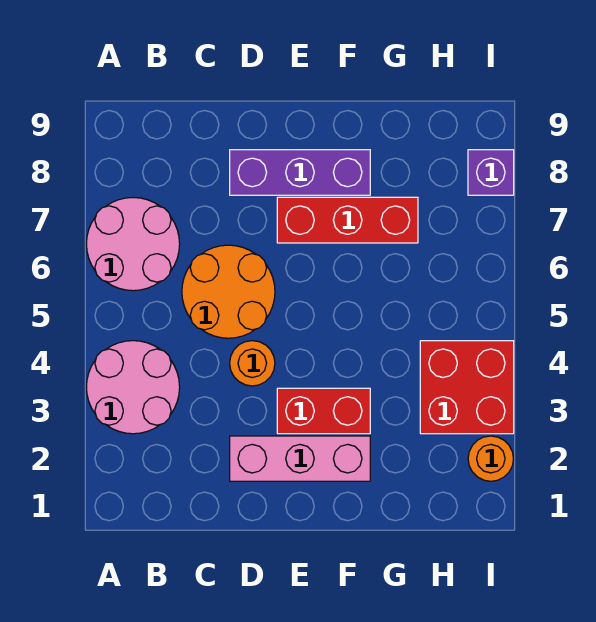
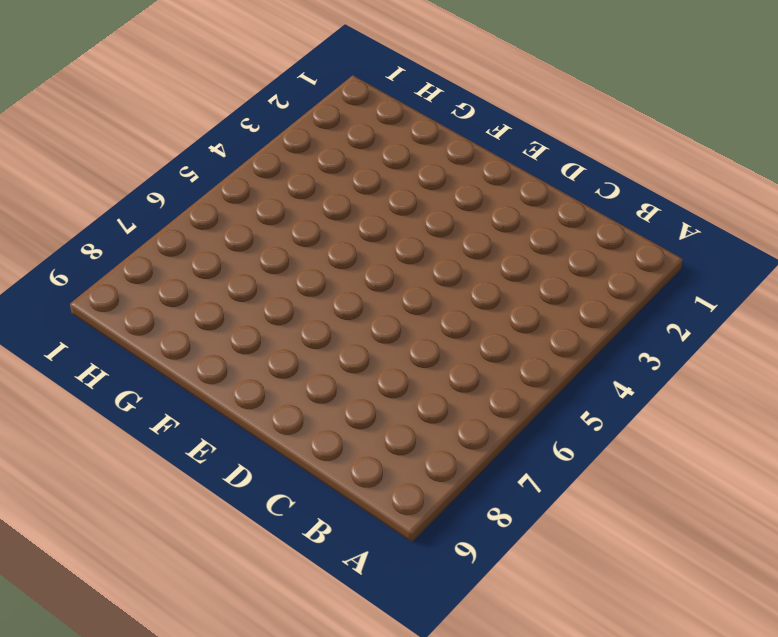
none -> pink round brick A3:B4 level 1
none -> pink round brick A6:B7 level 1

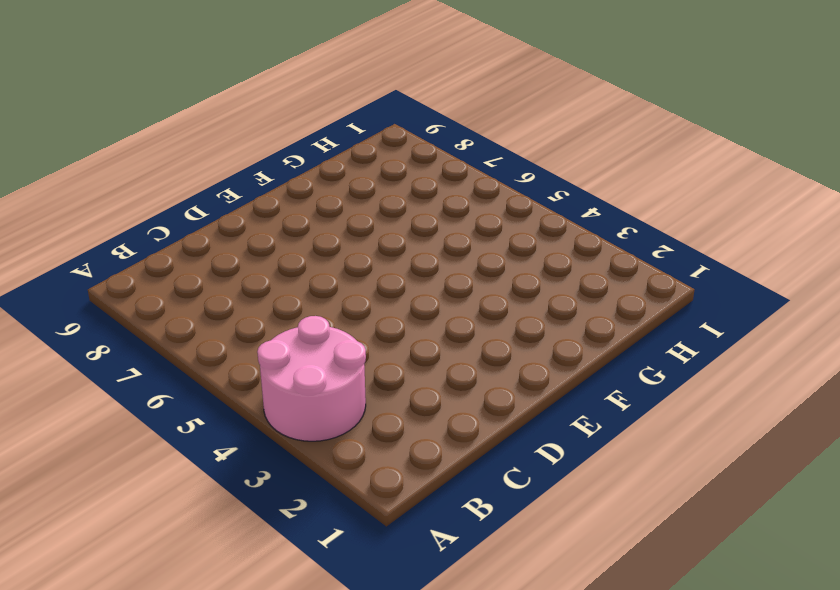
none -> pink round brick A6:B7 level 1
none -> orange round brick C5:D6 level 1

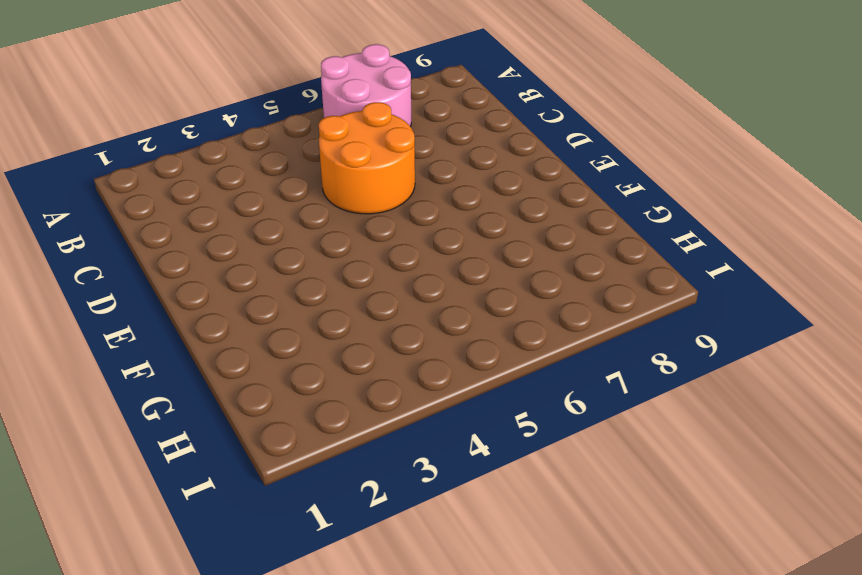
none -> pink round brick A3:B4 level 1
none -> pink brick D2:F2 level 1

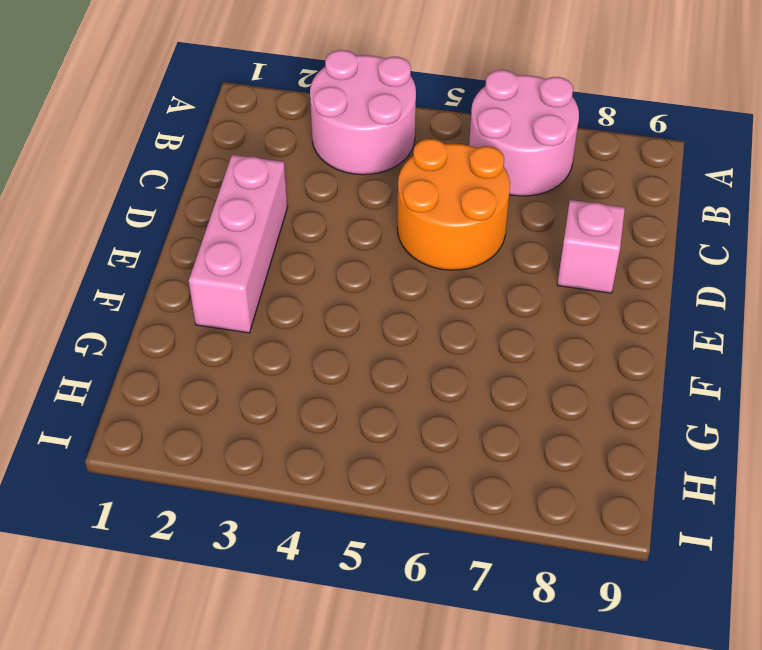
pink brick D8 level 1 -> purple brick D8:F8 level 1
none -> orange round brick D4 level 1
none -> red brick E3:F3 level 1

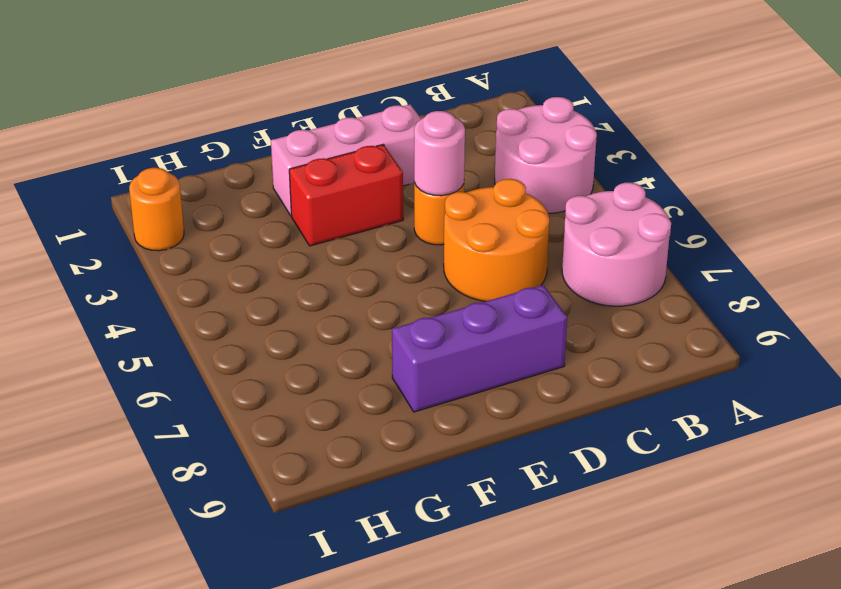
pink round brick D4 level 2 -> none
none -> red brick E7:G7 level 1
none -> red brick H3:I4 level 1

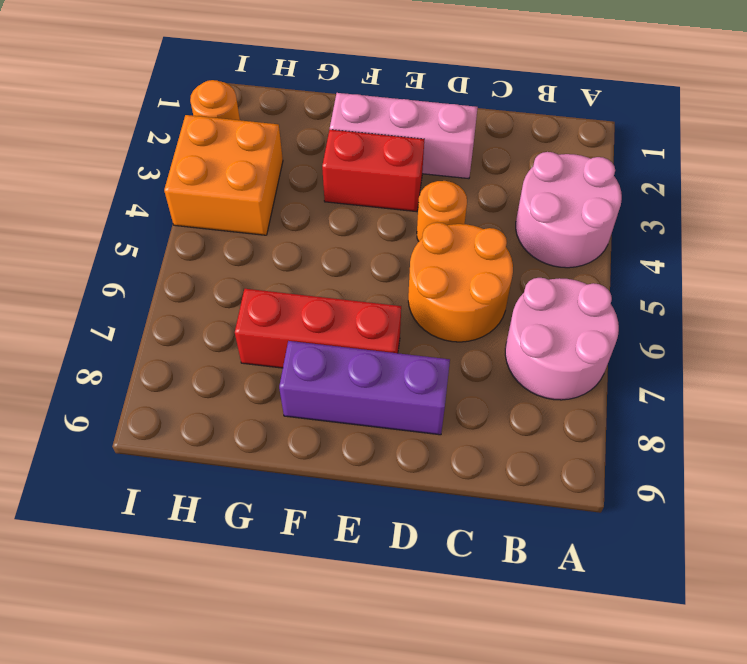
orange brick H3:I4 level 1 -> red brick H3:I4 level 1
none -> purple brick I8 level 1

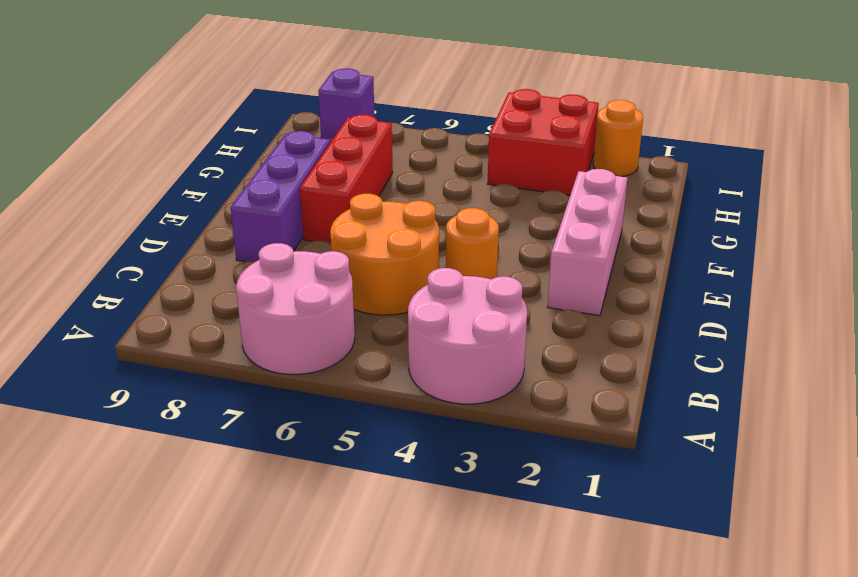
none -> red brick E3:F3 level 1

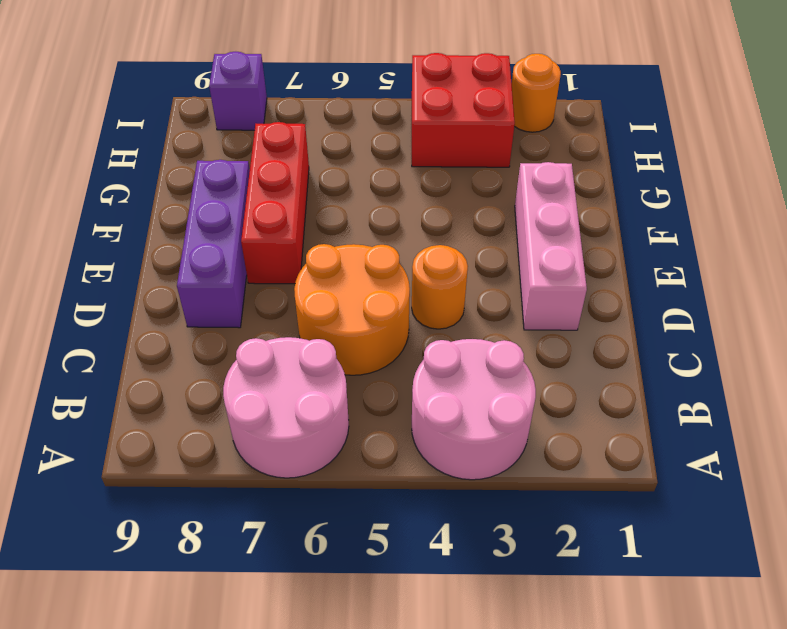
none -> red brick E3:F3 level 1

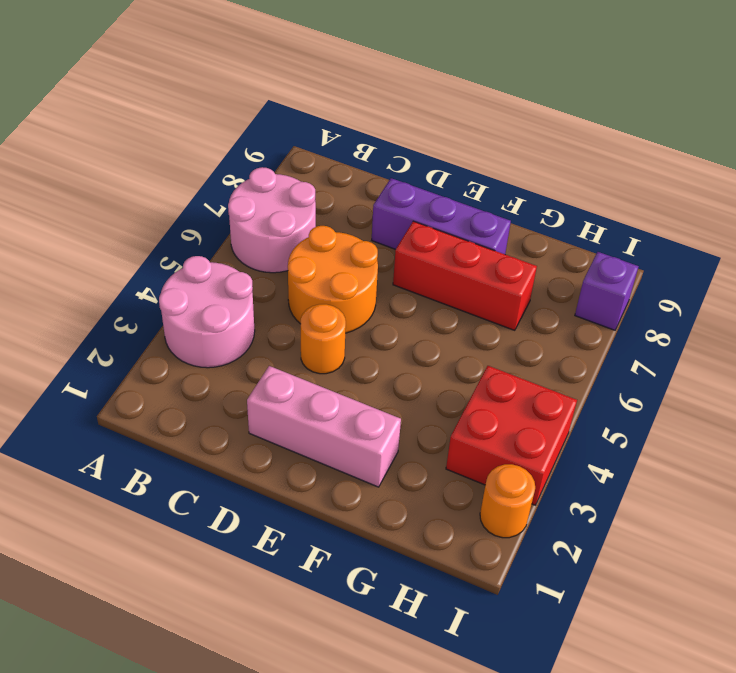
none -> red brick E3:F3 level 1

